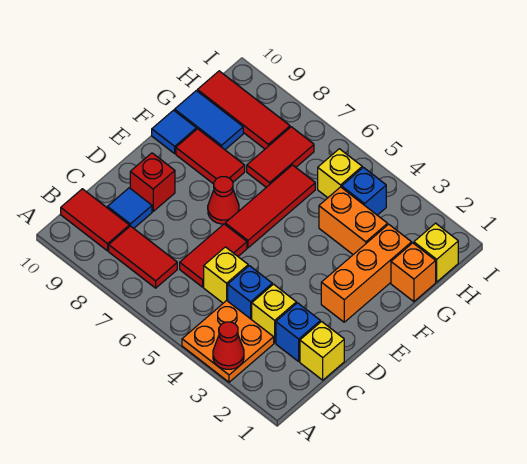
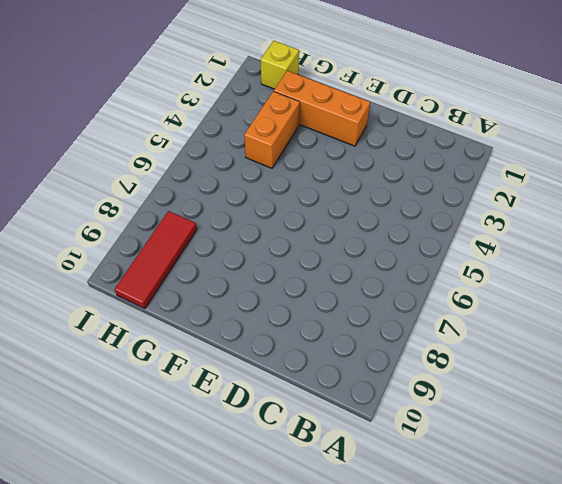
none -> orange plate A3:B4 level 1
none -> red tile B7:B8 level 1
none -> red tile B9:B10 level 1

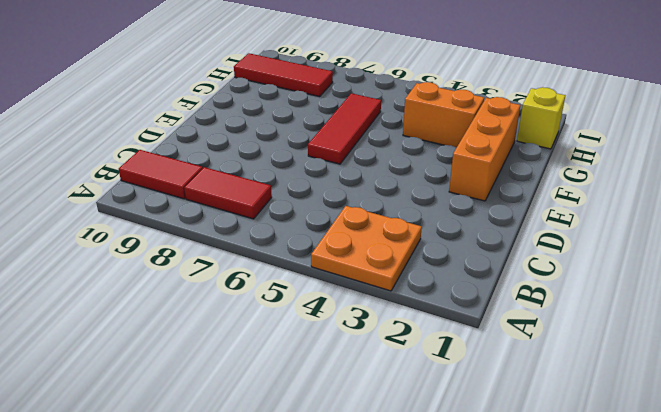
none -> yellow brick C1 level 1
none -> blue brick C2 level 1
none -> yellow brick C3 level 1

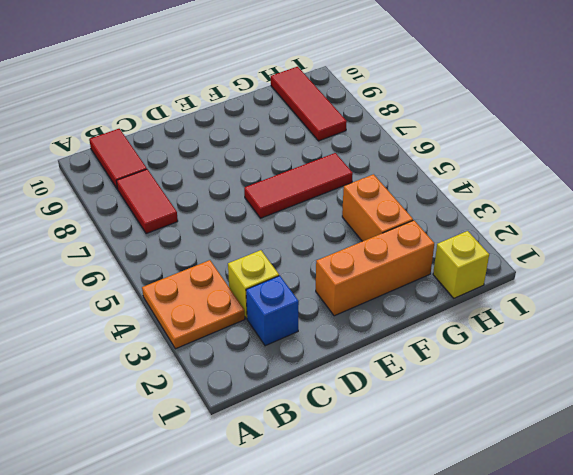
none -> yellow brick C1 level 1
none -> blue brick C4 level 1
none -> yellow brick C5 level 1

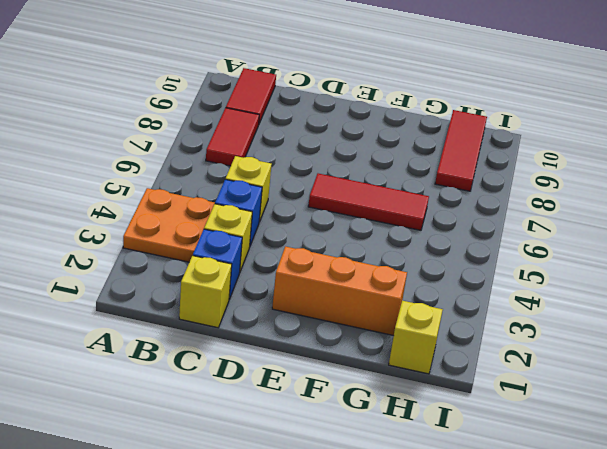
none -> red tile C6:D6 level 1
none -> blue tile C9 level 1
none -> red brick D9 level 1

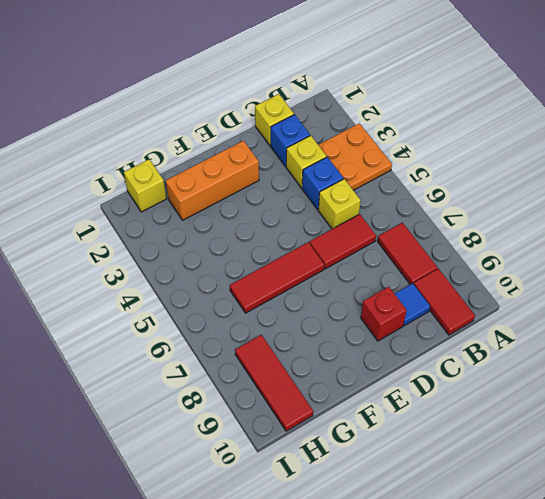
none -> red cone E7 level 1
none -> red tile F8:F9 level 1
none -> blue tile F10 level 1

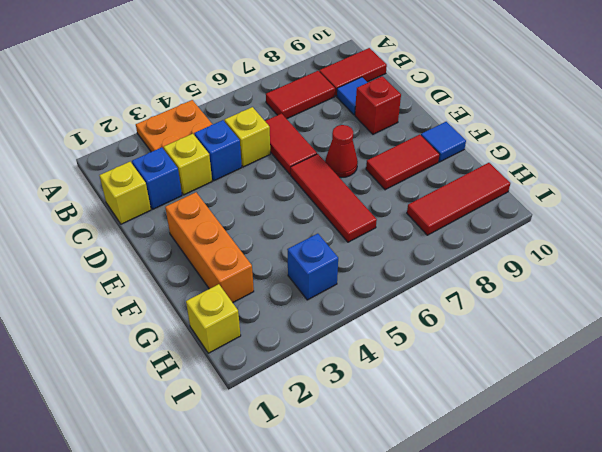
none -> orange brick G1 level 1
none -> orange brick G3:G4 level 1
none -> red tile G7:H7 level 1

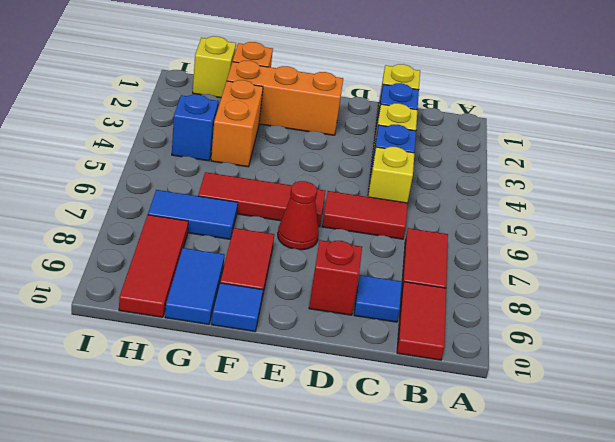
blue tile G7:H7 level 1 -> red tile G7:H7 level 1
none -> orange plate A3:B4 level 1
none -> yellow brick H5 level 1
none -> red cone A3 level 2

